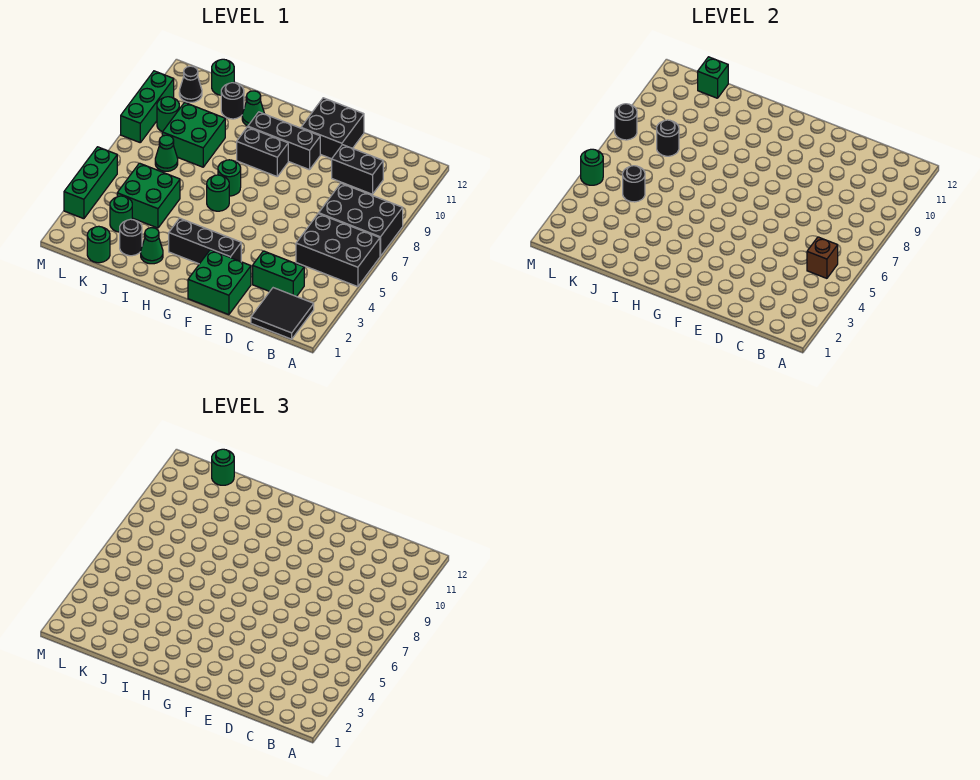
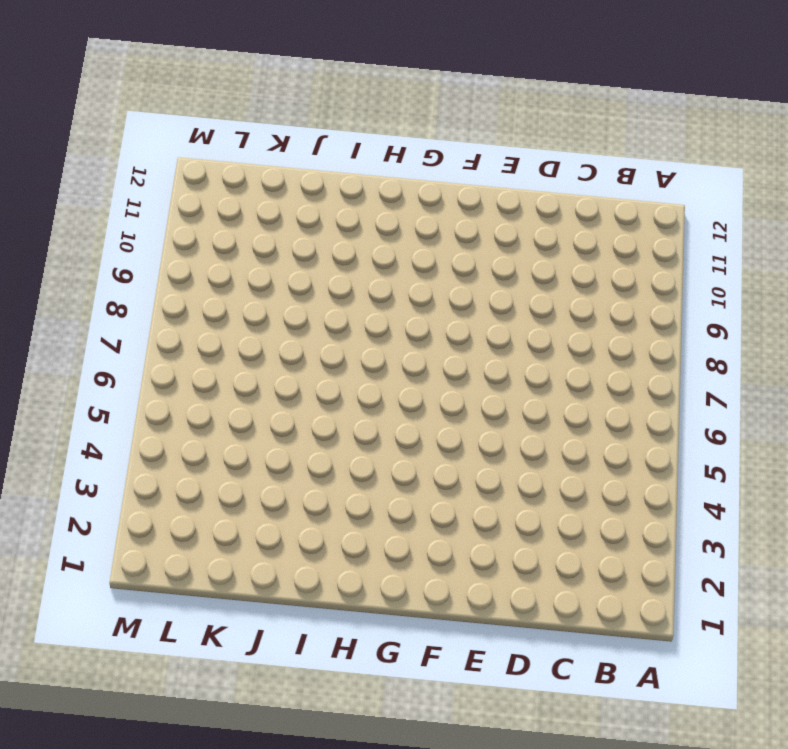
none -> black brick A5:C6 level 1
none -> black brick A7:C8 level 1
none -> black tile B1:C2 level 1
none -> green brick C3:D3 level 1

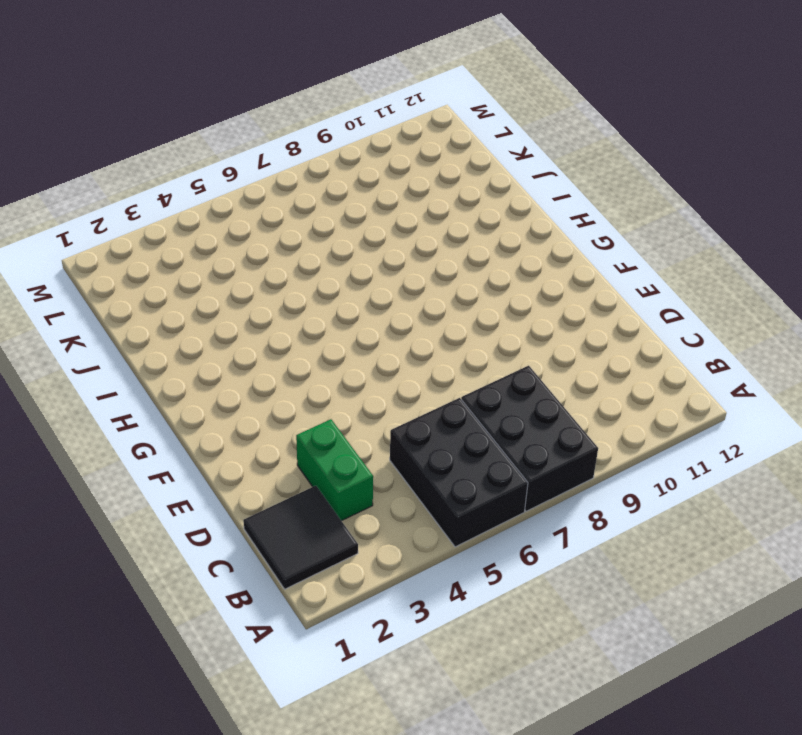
none -> black brick C10:D10 level 1
none -> green brick E1:F2 level 1
none -> black brick E11:F12 level 1
none -> black brick F3:H3 level 1

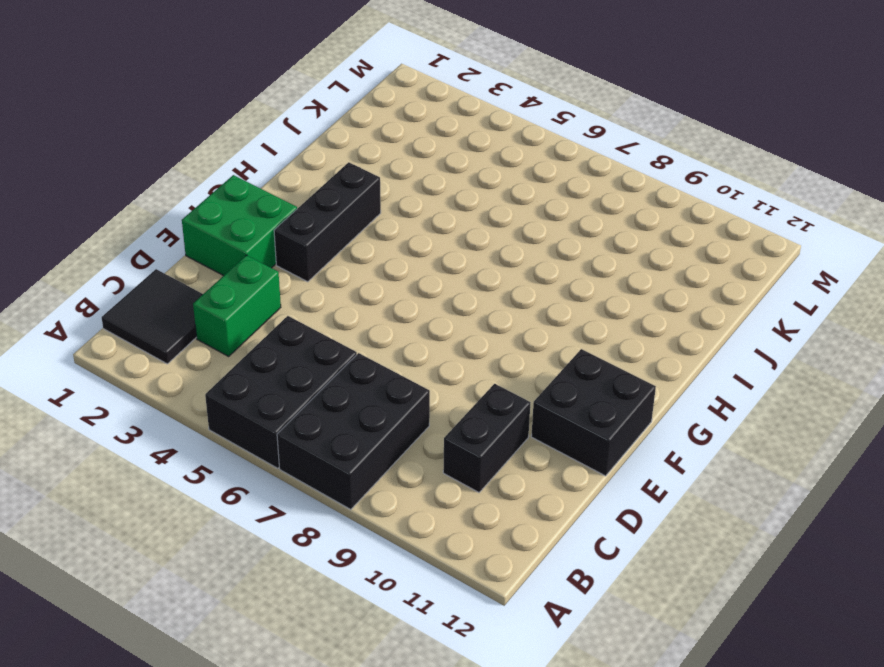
none -> black brick F10:H10 level 1
none -> black brick G9:H9 level 1
none -> green round brick H6 level 1
none -> green round brick H7 level 1

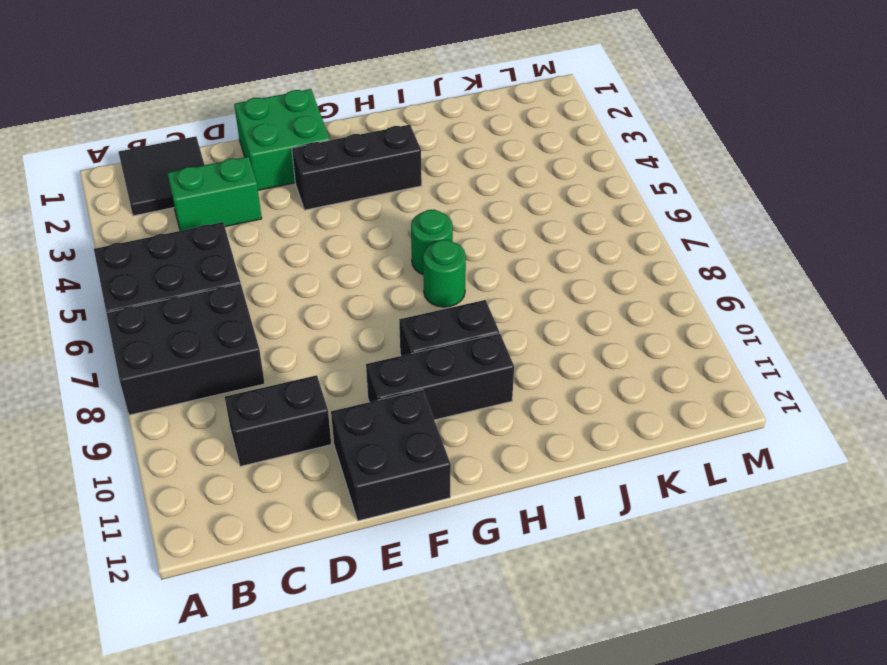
none -> green cone I2 level 1
none -> green cone I11 level 1
none -> black round brick J2 level 1
none -> green brick J4:K5 level 1

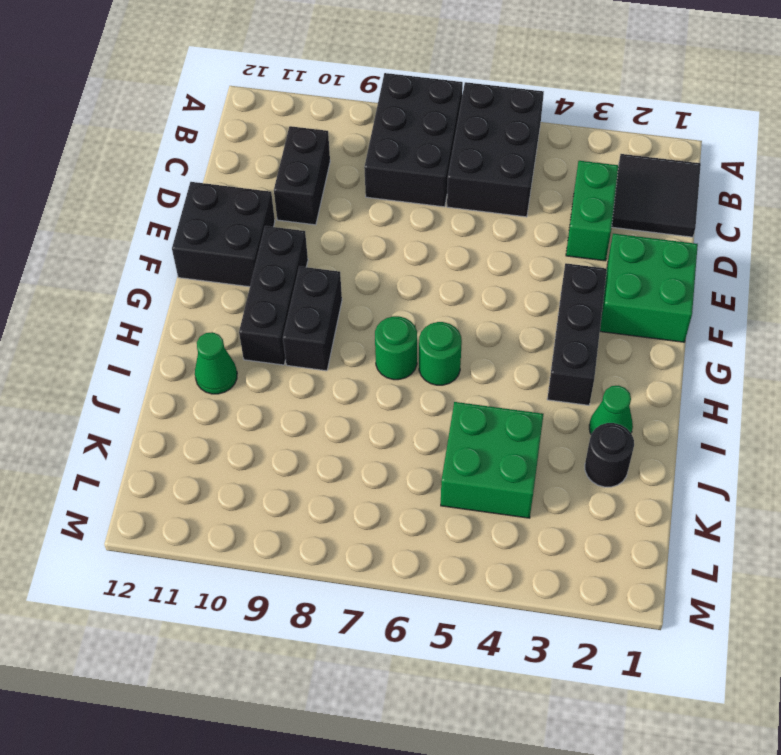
none -> green brick J8:K9 level 1
none -> black round brick J11 level 1
none -> green round brick K1 level 1
none -> green round brick K3 level 1

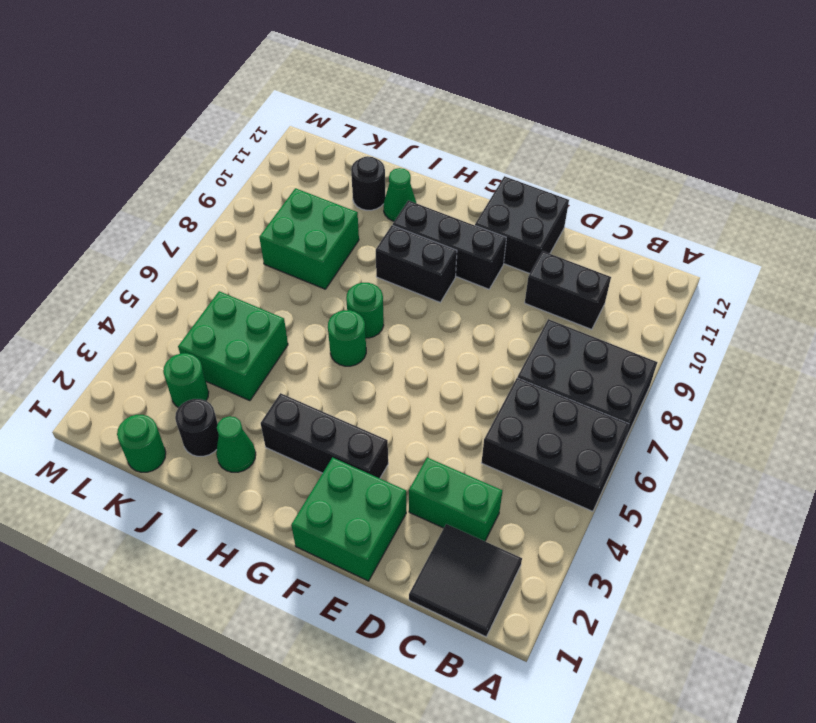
none -> green cone K7 level 1
none -> green round brick K12 level 1
none -> green round brick L9 level 1
none -> black cone L11 level 1

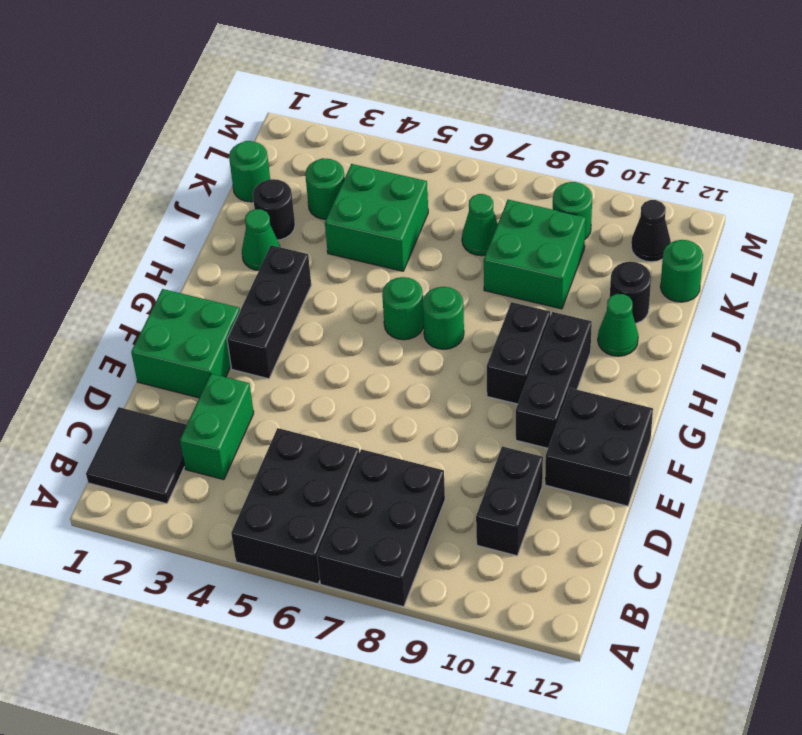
none -> green brick M3:M5 level 1
none -> green brick M8:M10 level 1
none -> brown brick B5 level 2
none -> black round brick K5 level 2

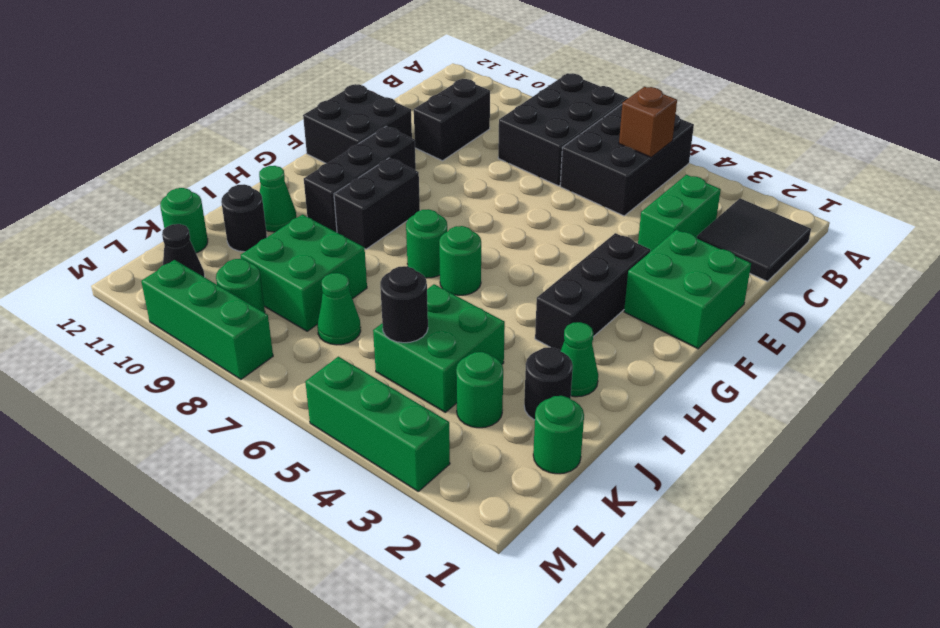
none -> black round brick K8 level 2
none -> green brick K12 level 2
none -> green round brick M5 level 2
none -> black round brick M8 level 2

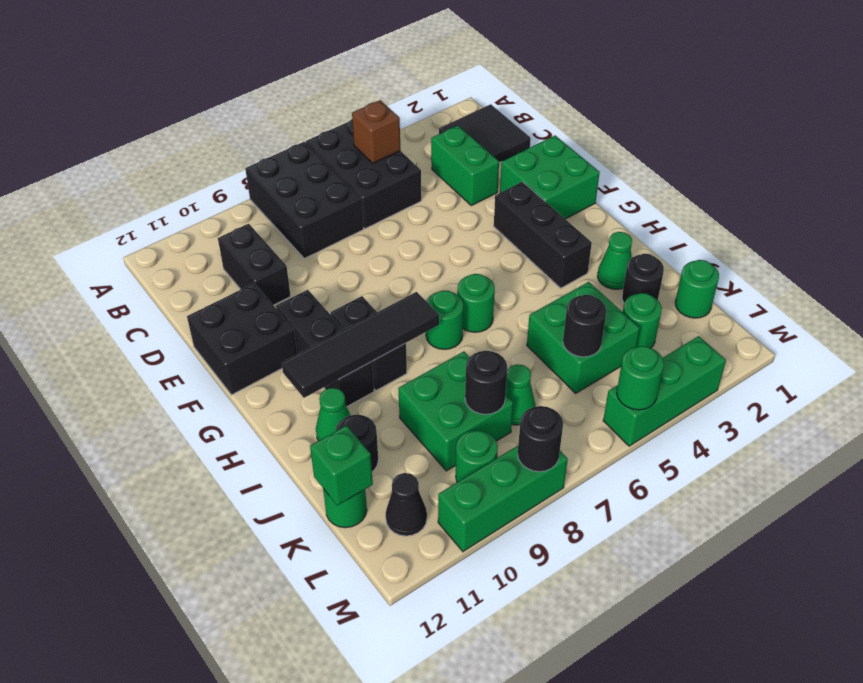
black tile H8:H11 level 2 -> none
none -> green round brick K12 level 3

